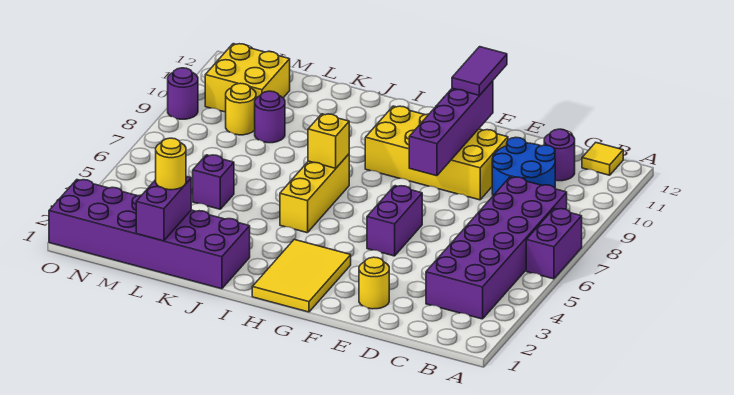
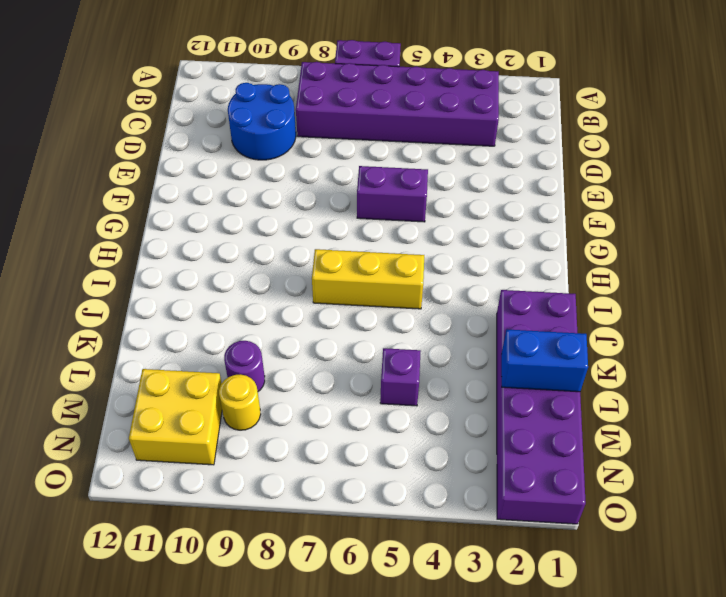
blue brick L1:L2 level 2 -> purple brick L1:L2 level 2
none -> yellow tile B12 level 1
none -> purple round brick C11 level 1
none -> yellow round brick E2 level 1

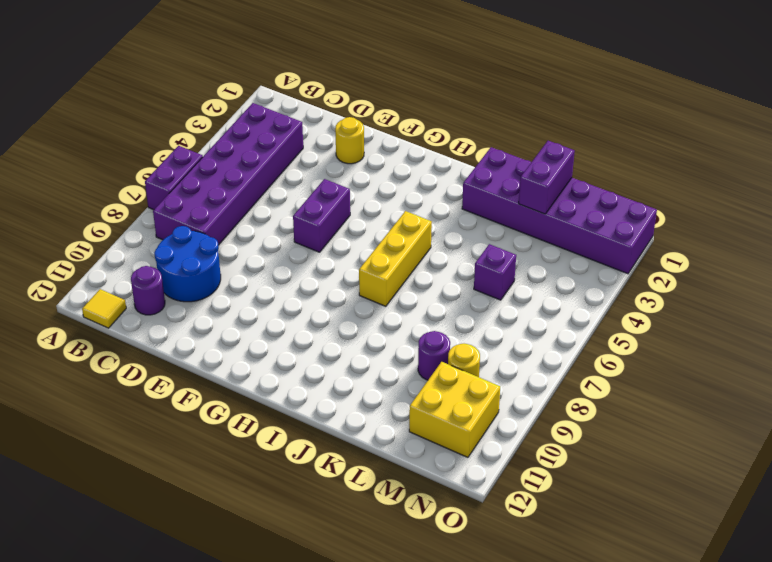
none -> yellow brick E9:H10 level 1
none -> yellow tile G1:H3 level 1
none -> purple round brick O9 level 1

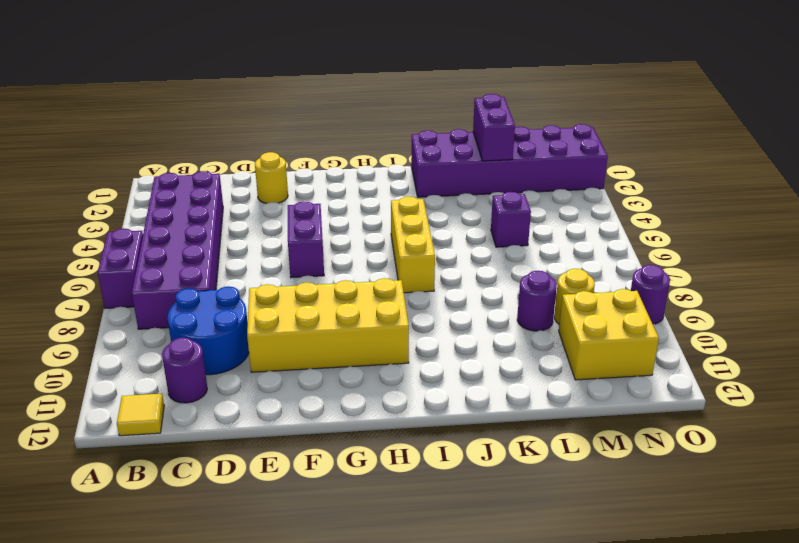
none -> yellow tile G1:H3 level 1
none -> purple brick F8:F11 level 2
none -> yellow brick I7 level 2

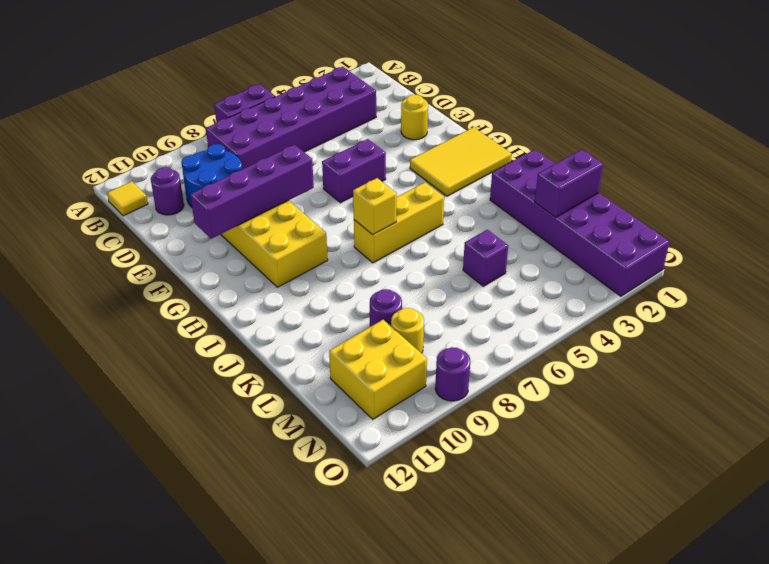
none -> purple tile F11:F12 level 3
none -> yellow round brick L2 level 3

